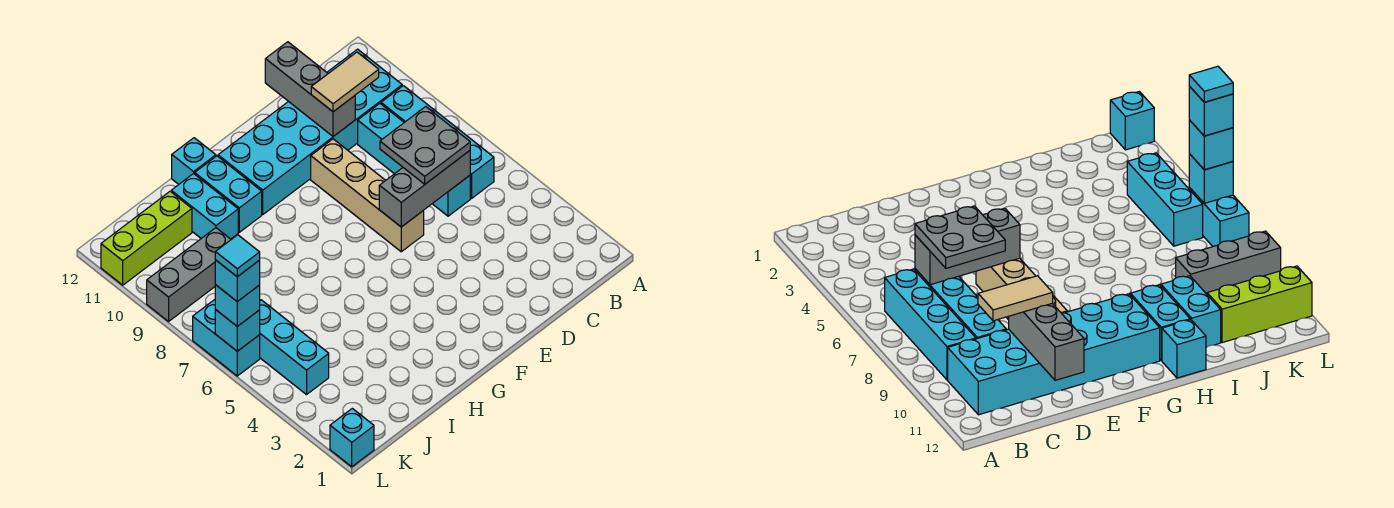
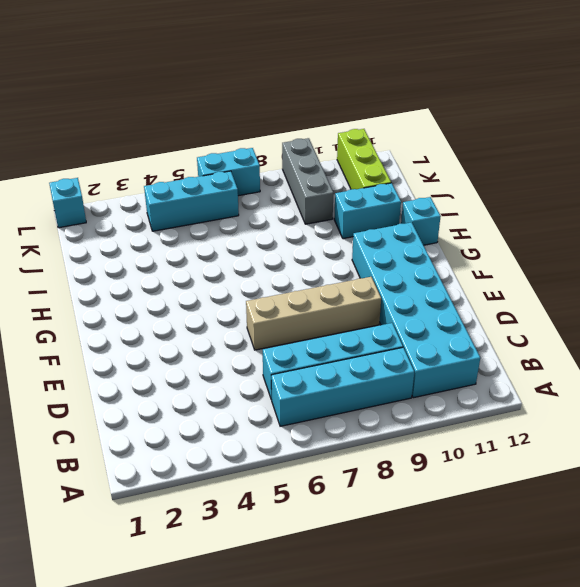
none -> cyan brick H10:H11 level 1
none -> grey brick C6:E6 level 2
none -> grey brick D10:D12 level 2

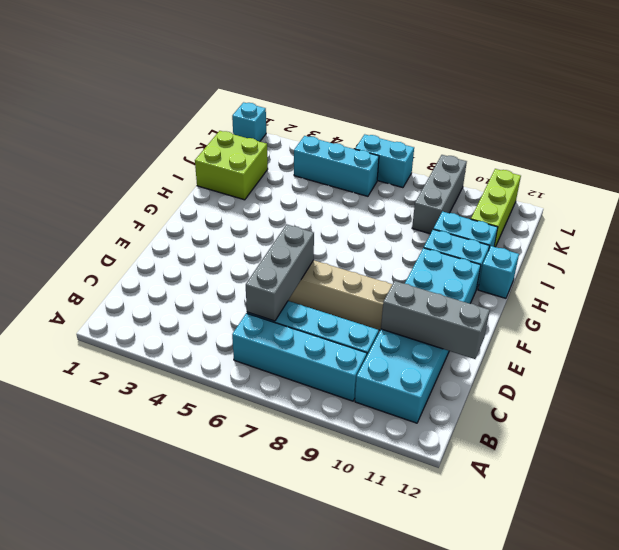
lime brick I1:J2 level 1 -> none
none -> cyan brick L6 level 2
none -> grey plate C6:D7 level 3
none -> tan tile C10:D10 level 3

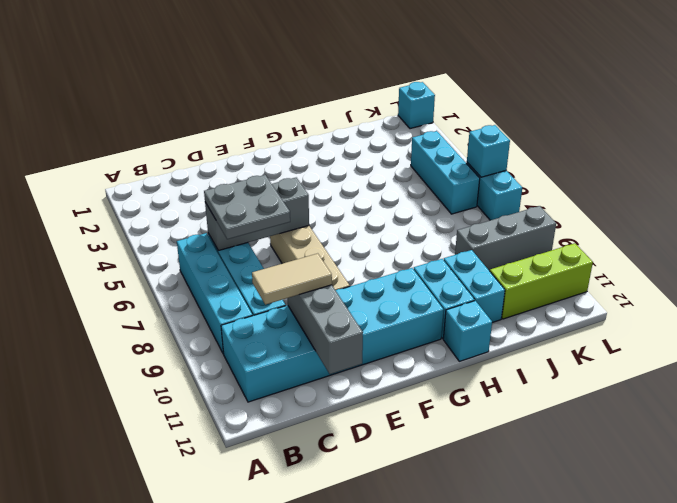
none -> cyan brick L6 level 3
none -> cyan brick L6 level 4
none -> cyan tile L6 level 5

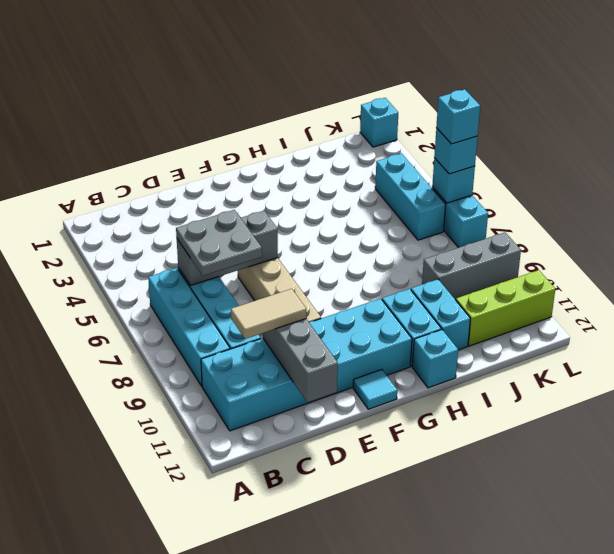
cyan tile F12 level 1 -> cyan tile L6 level 5

